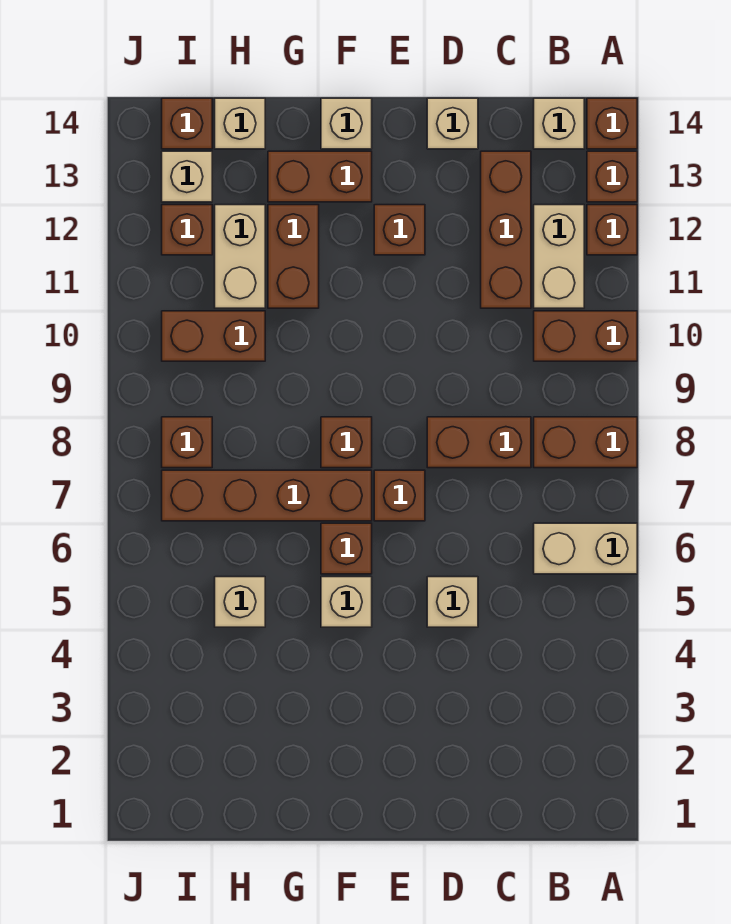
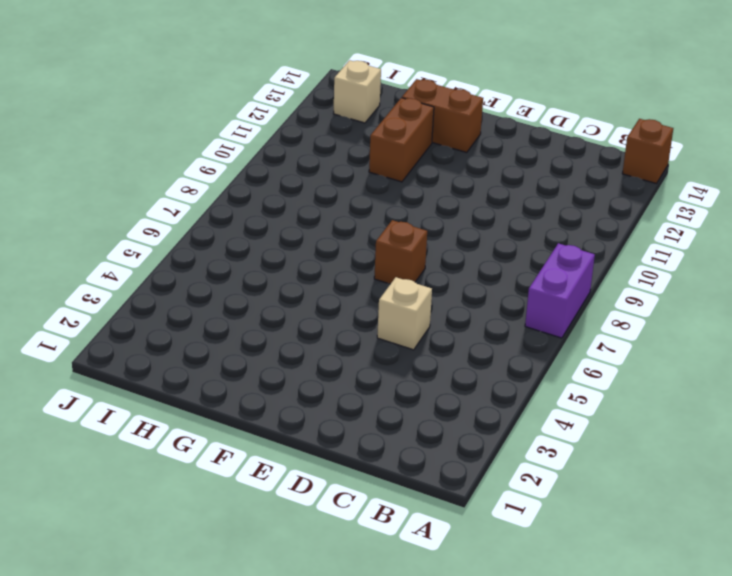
purple brick A7:A8 level 1 -> brown brick A8:B8 level 1
none -> tan brick A6:B6 level 1
none -> brown brick A10:B10 level 1
none -> brown brick A12 level 1

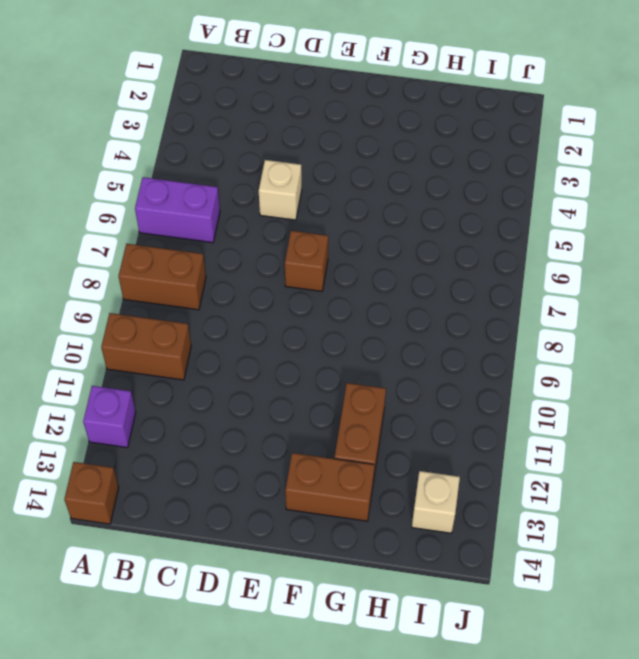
purple brick A6:B6 level 1 -> tan brick A6:B6 level 1
purple brick A12 level 1 -> brown brick A12 level 1
none -> brown brick A13 level 1
none -> tan brick B11:B12 level 1
none -> tan brick B14 level 1

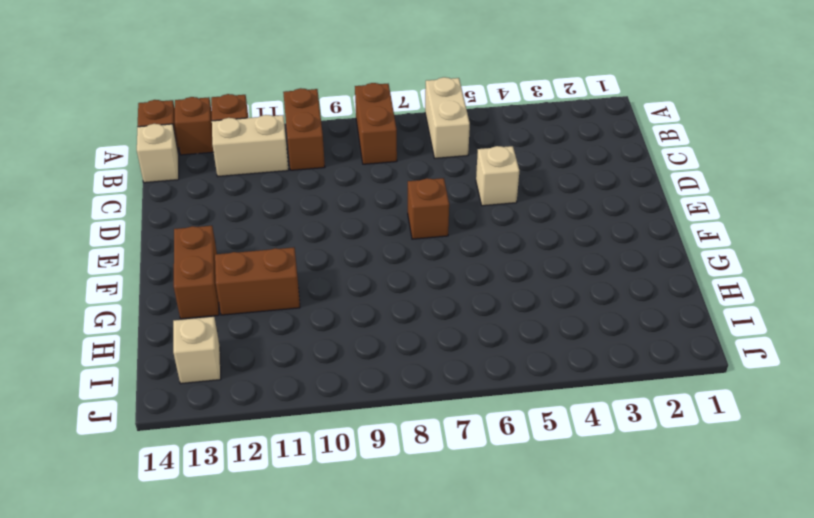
none -> brown brick C8:D8 level 1
none -> brown brick C11:C13 level 1
none -> tan brick D14 level 1

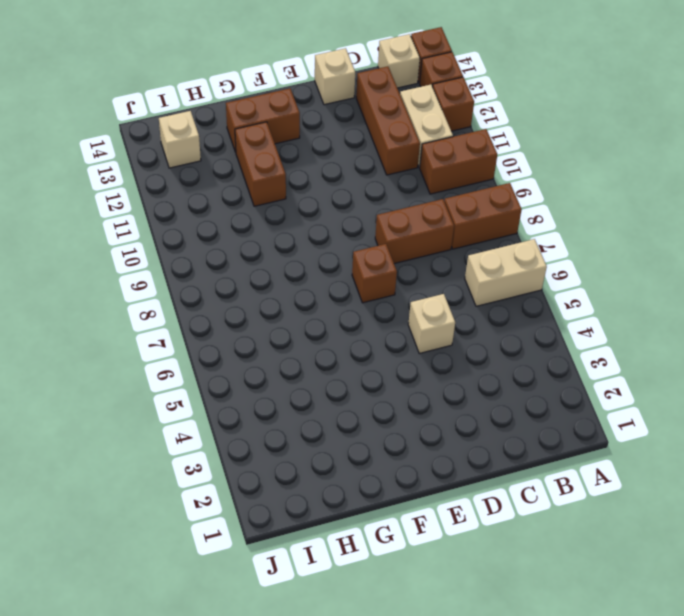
none -> brown brick E12 level 1
none -> tan brick F5 level 1
none -> brown brick F6 level 1

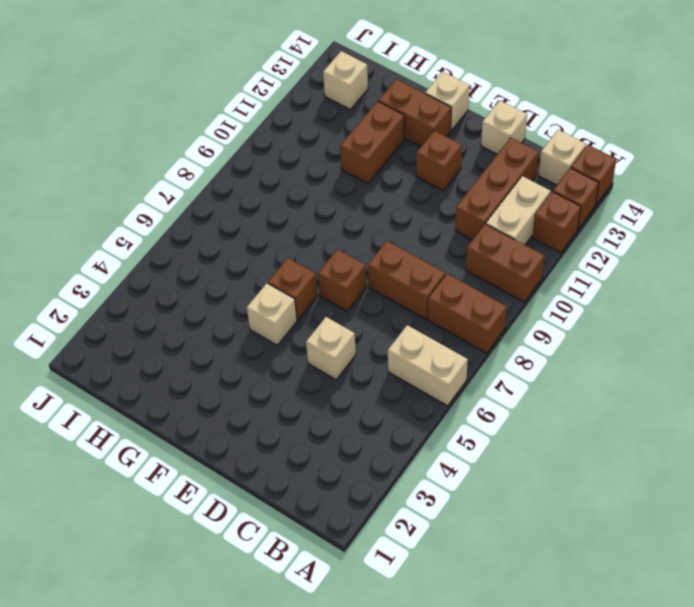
none -> brown brick F7:I7 level 1
none -> brown brick F8 level 1
none -> tan brick H5 level 1

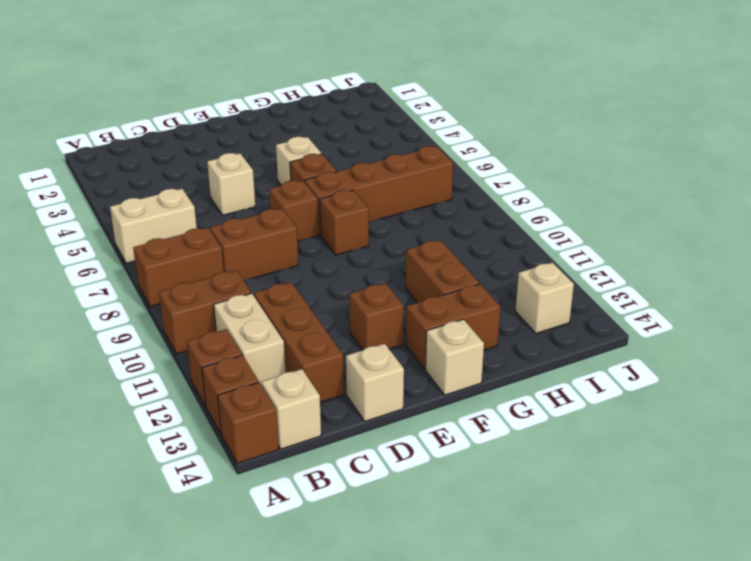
none -> tan brick H5 level 1
none -> brown brick H10:I10 level 1
none -> tan brick H11:H12 level 1

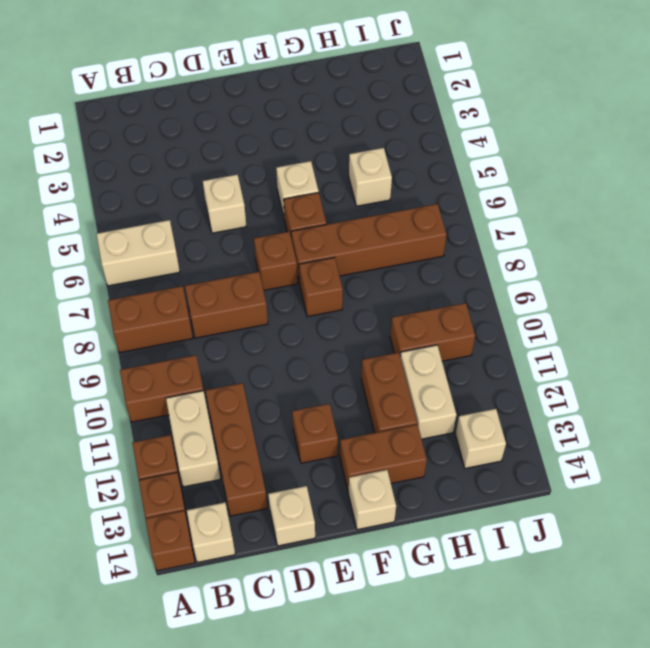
none -> tan brick H14 level 1
none -> brown brick I8 level 1
none -> brown brick I12 level 1

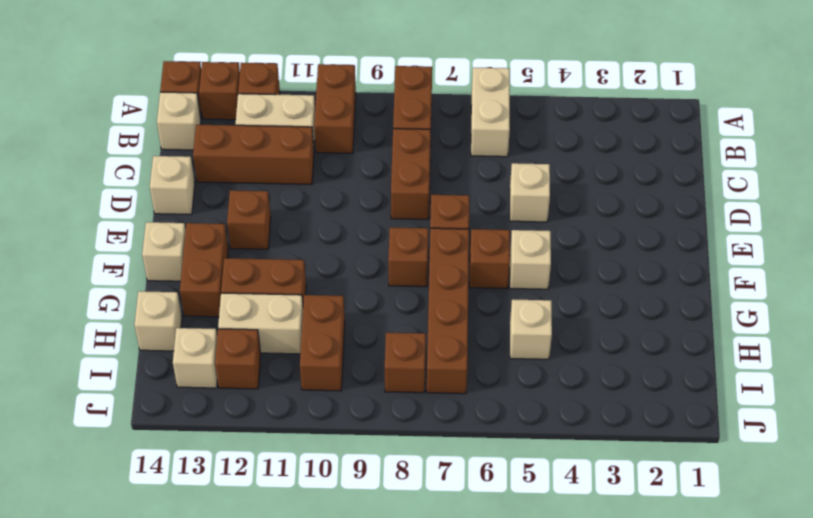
none -> brown brick I14 level 1

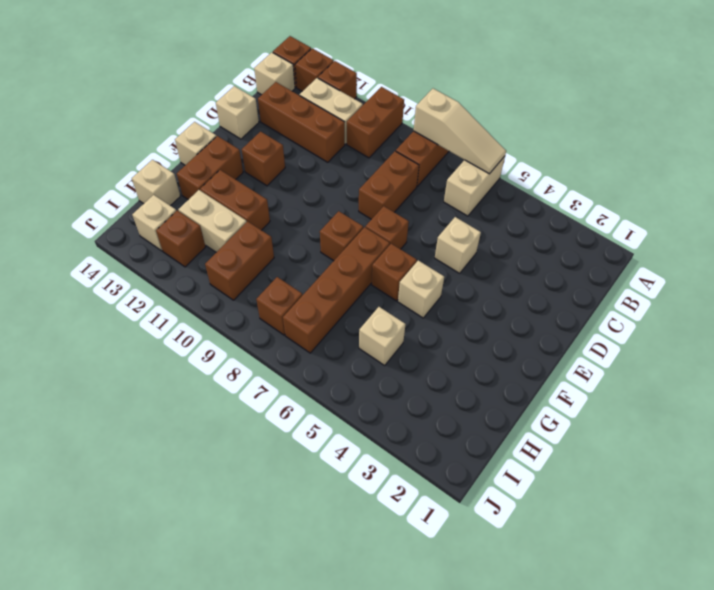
tan slope A6:A8 level 2 top 8 -> none
none -> brown brick I14 level 1

